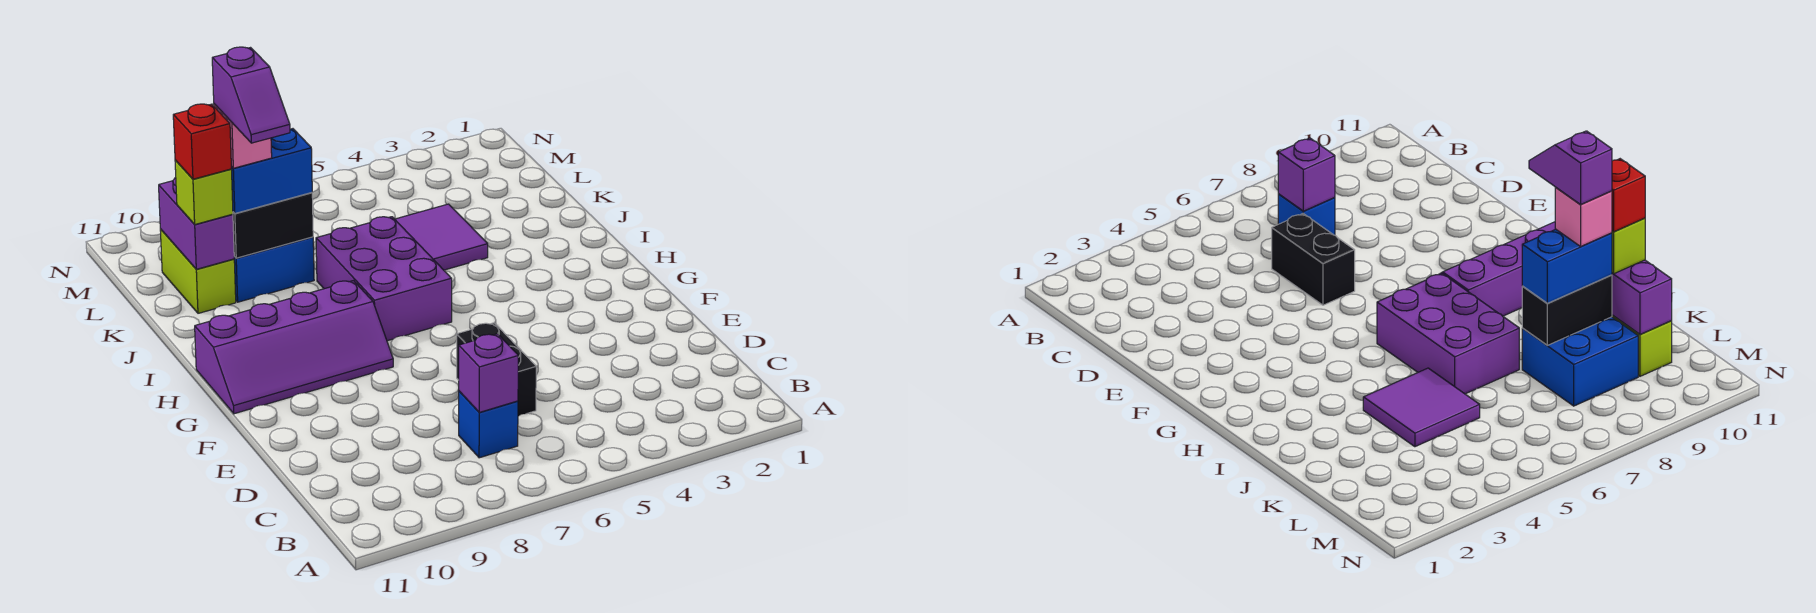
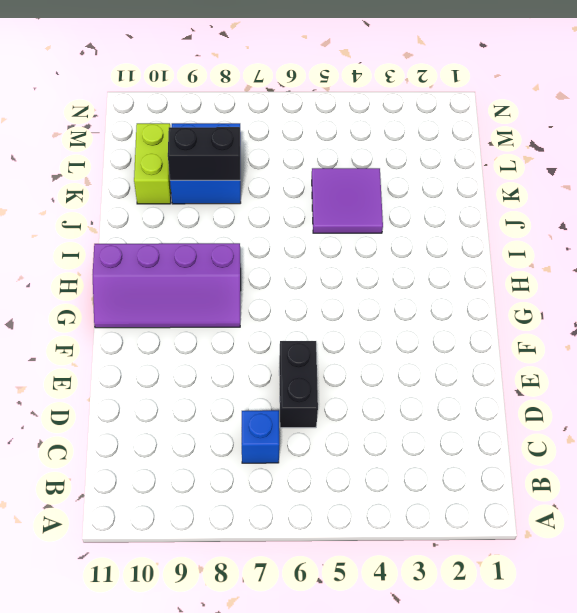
none -> purple brick H6:J7 level 1
none -> purple brick C7 level 2
none -> purple brick K10:L10 level 2

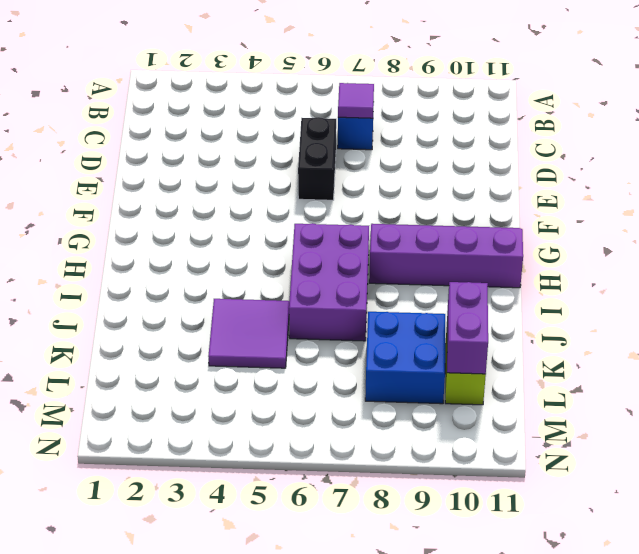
purple tile C7 level 2 -> purple brick C7 level 2
none -> black brick K8:K9 level 2
none -> blue brick K8:K9 level 3
none -> lime brick K10 level 3

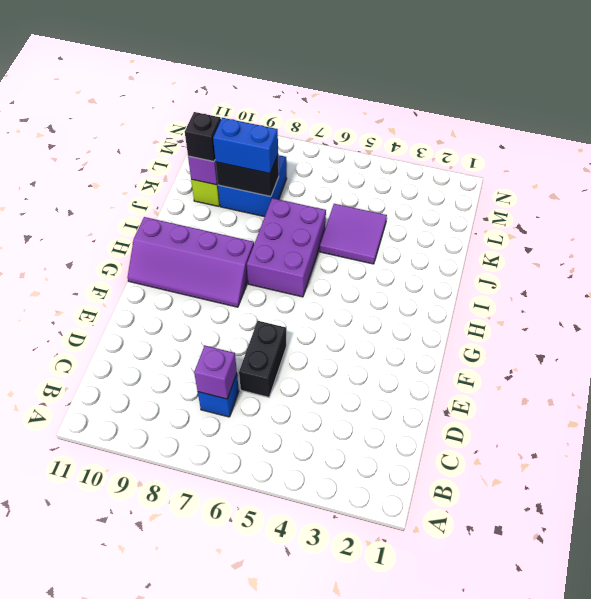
black brick K10 level 3 -> lime brick K10 level 3
none -> pink brick K9 level 4
none -> red brick K10 level 4
none -> purple slope J9:K9 level 5 top K

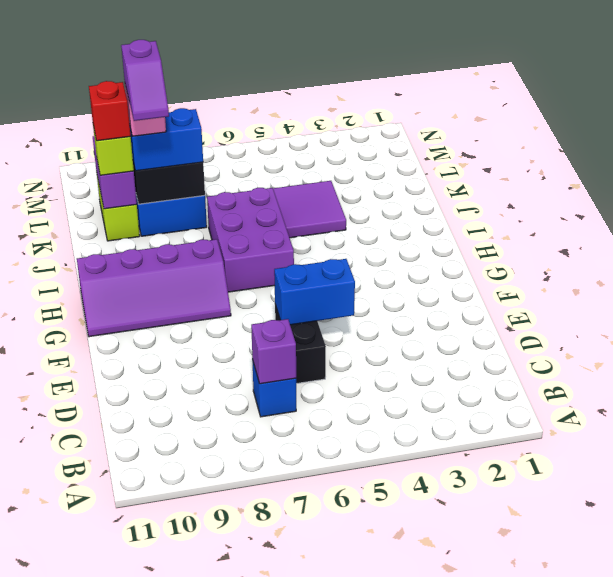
blue brick E5:E6 level 2 -> none

